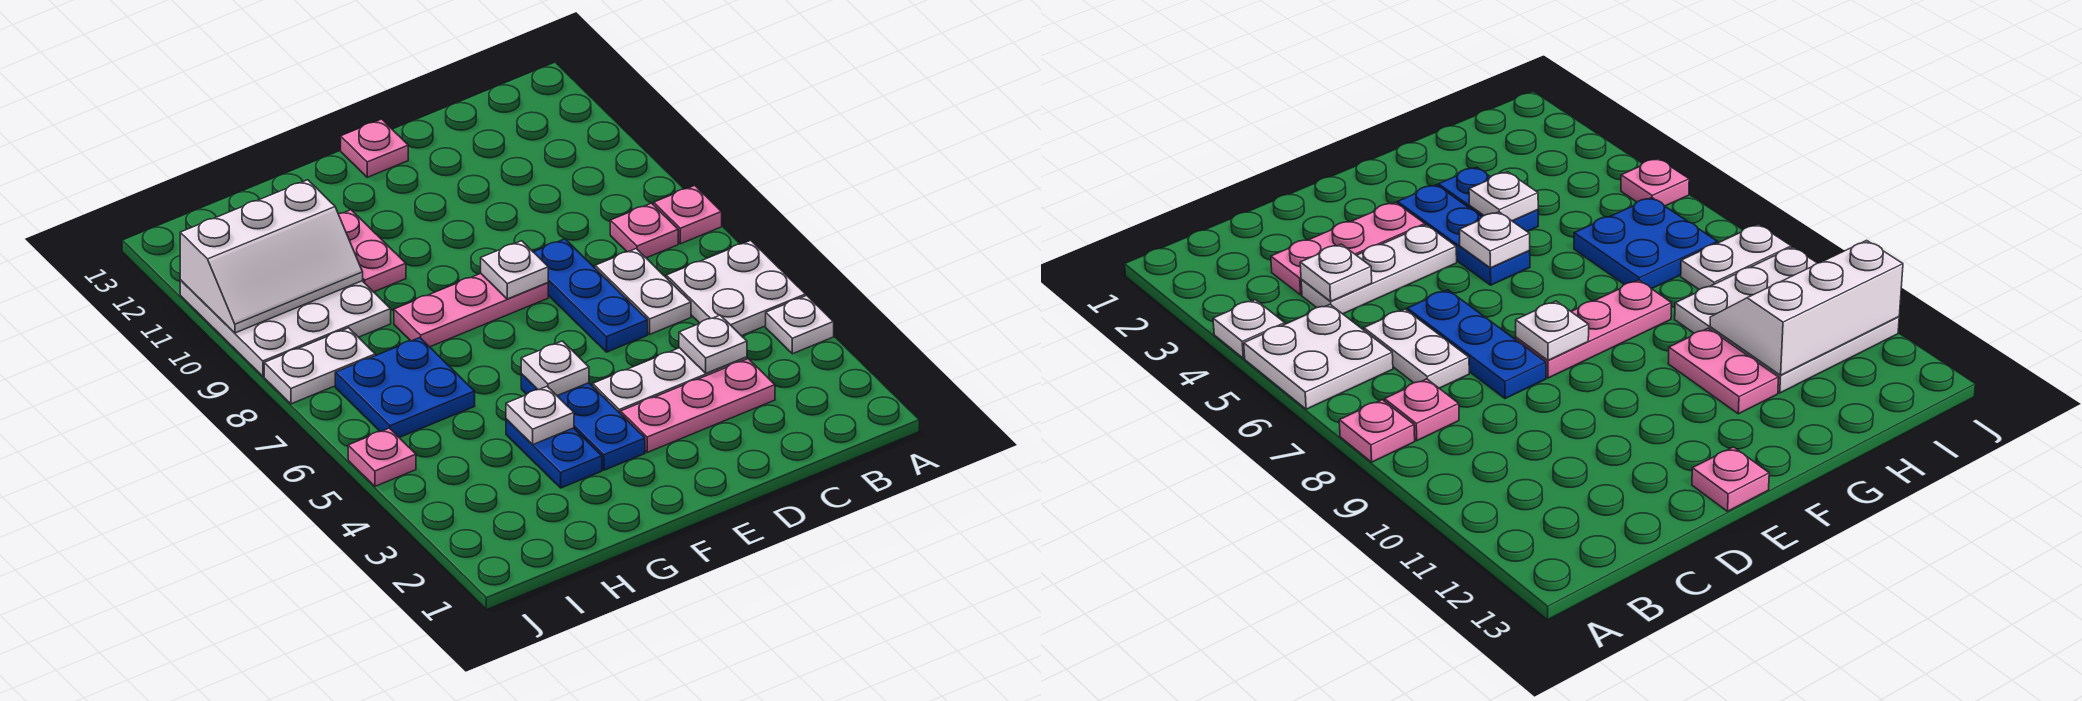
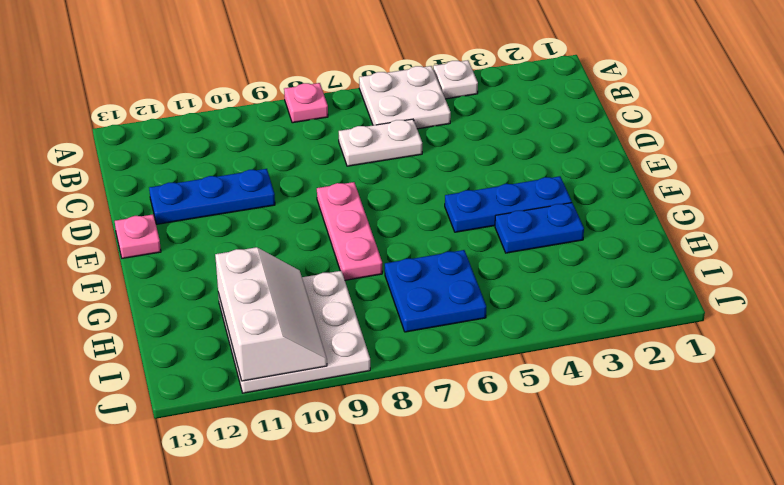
blue plate D10:D12 level 1 -> blue plate D6:D8 level 1
none -> pink plate B8 level 1
none -> pink plate C3:E3 level 1
none -> white plate C4:E4 level 1

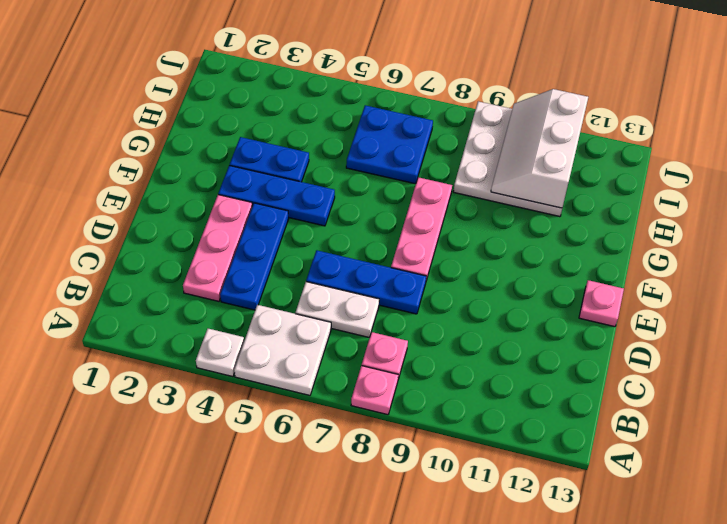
blue plate C4:E4 level 1 -> white plate C4:E4 level 1
none -> pink plate G10:G11 level 1
none -> white plate I8:J8 level 1
none -> pink plate J5 level 1

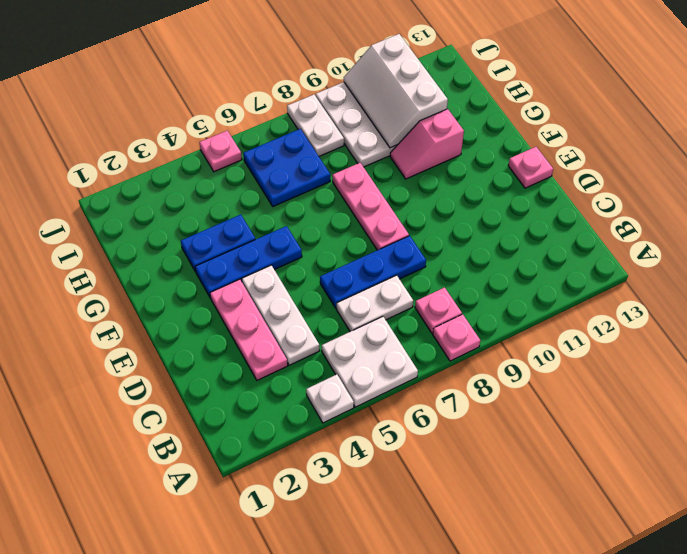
pink slope G10:G11 level 1 top 11 -> pink plate G10:G11 level 1
none -> white plate C4 level 2
none -> white plate E8 level 2
none -> white plate F5 level 2

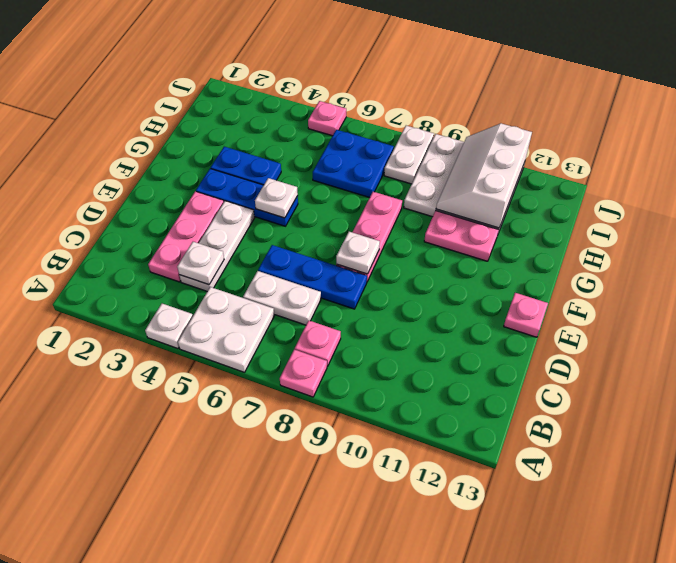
none -> white plate G4 level 2

